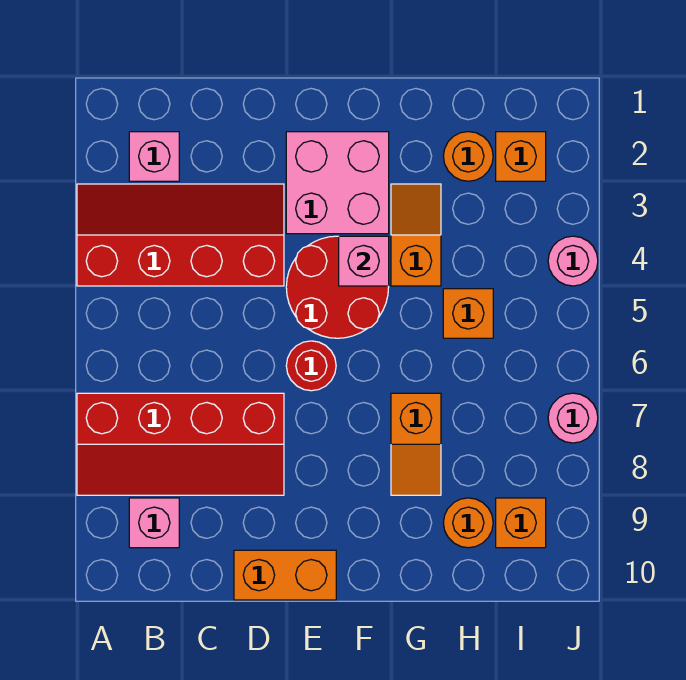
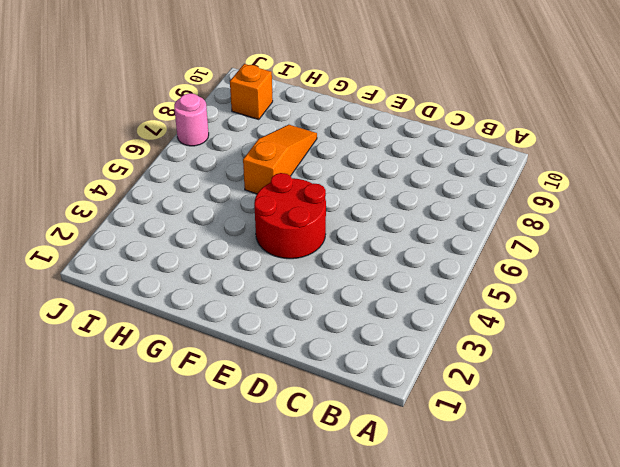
orange slope G6:G8 level 1 top 6 -> orange slope G7:G8 level 1 top 7
none -> red slope A3:D4 level 1 top 4
none -> red slope A7:D8 level 1 top 7
none -> pink brick B2 level 1

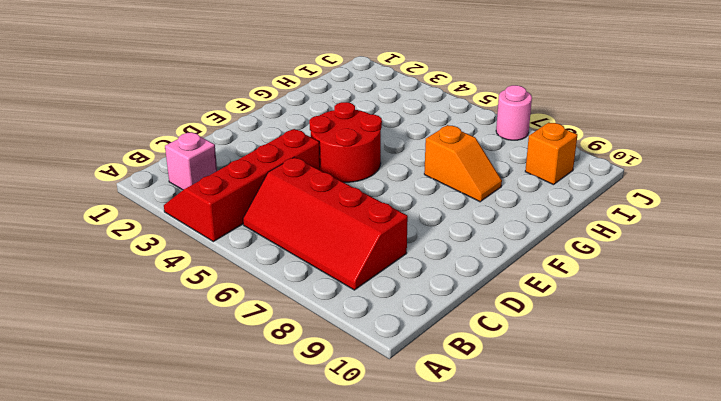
red slope B5:C8 level 1 top C -> red slope A7:D8 level 1 top 7
none -> pink brick B9 level 1
none -> orange brick D10:E10 level 1
none -> pink brick E2:F3 level 1

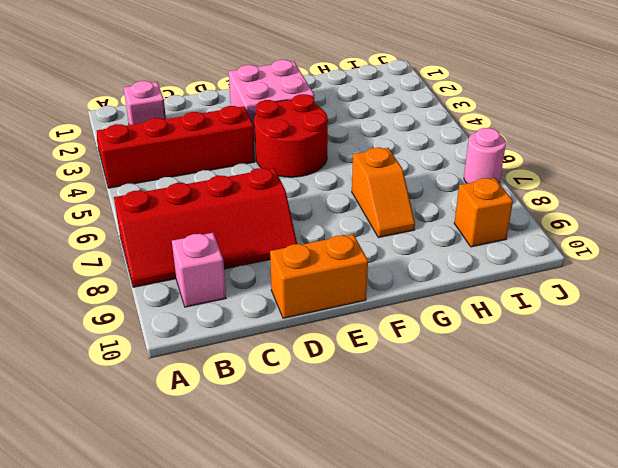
none -> red round brick E6 level 1
none -> orange slope G3:G4 level 1 top 4
none -> orange round brick H2 level 1

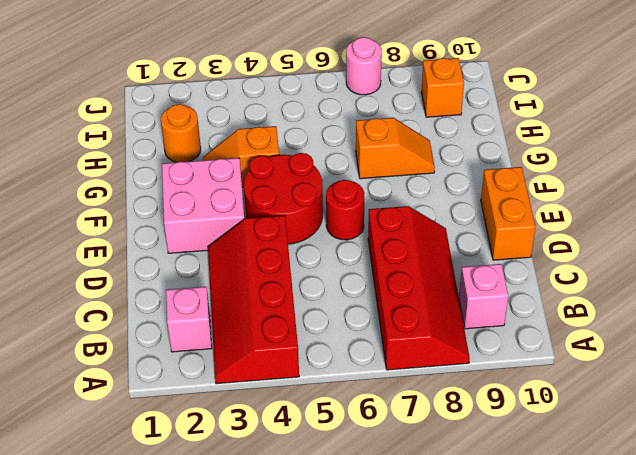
none -> orange brick H5 level 1
none -> orange round brick H9 level 1
none -> orange brick I2 level 1

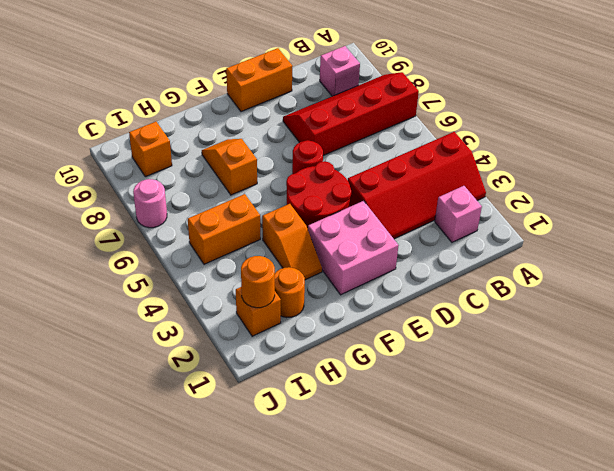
orange brick H5:I5 level 1 -> orange brick H5 level 1
orange round brick I2 level 2 -> orange round brick H9 level 1
none -> pink round brick J4 level 1
none -> pink brick F4 level 2

